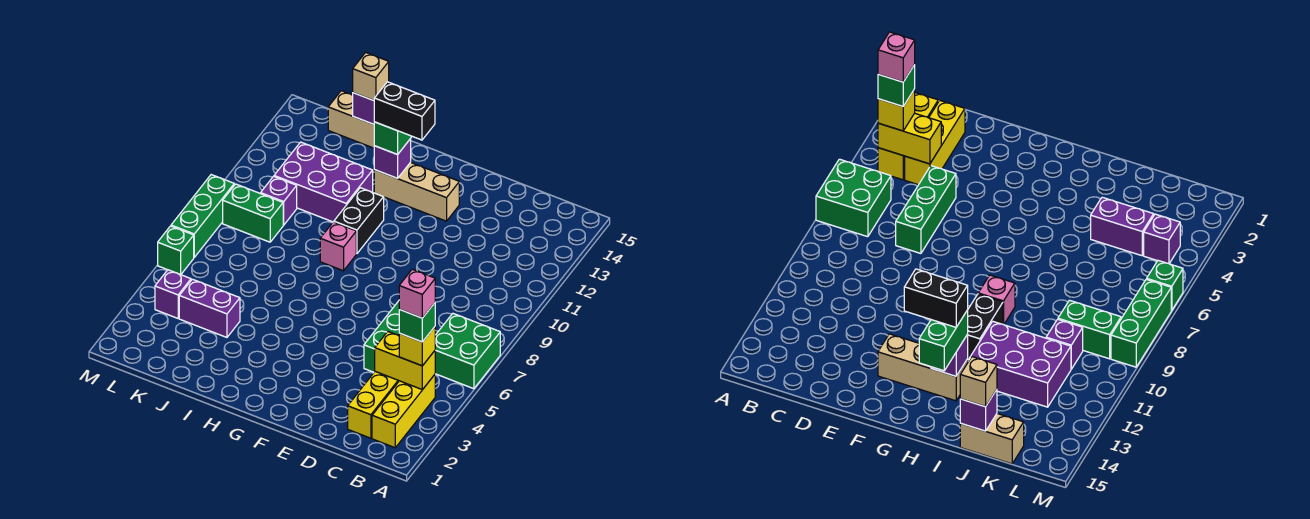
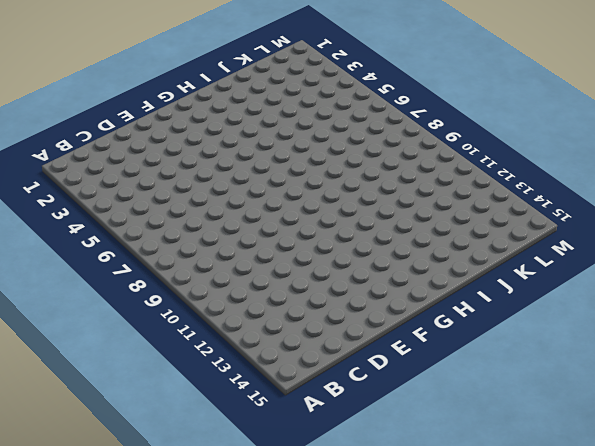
none -> green brick A6:B7 level 1
none -> yellow brick B2:B4 level 1
none -> yellow brick C2:C4 level 1

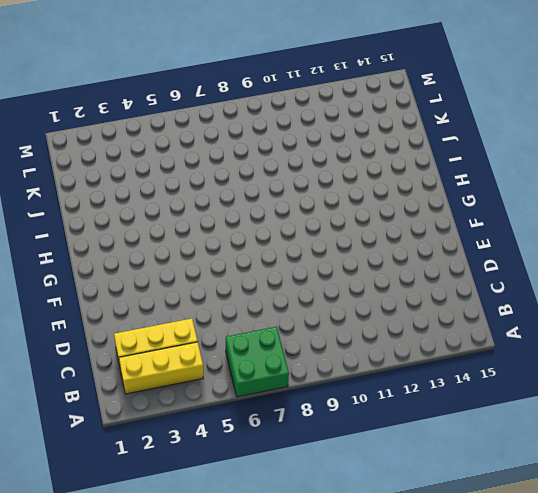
none -> green brick D5:D7 level 1
none -> tan brick F13:H13 level 1
none -> pink brick H9 level 1

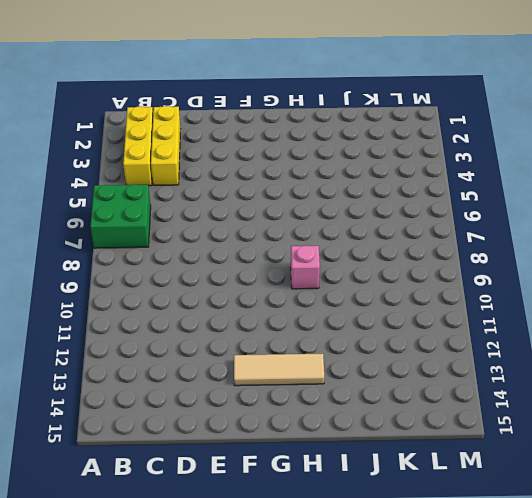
tan tile F13:H13 level 1 -> tan brick F13:H13 level 1
none -> green brick D5:D7 level 1
none -> black brick H10:H11 level 1
none -> purple brick I11:K12 level 1

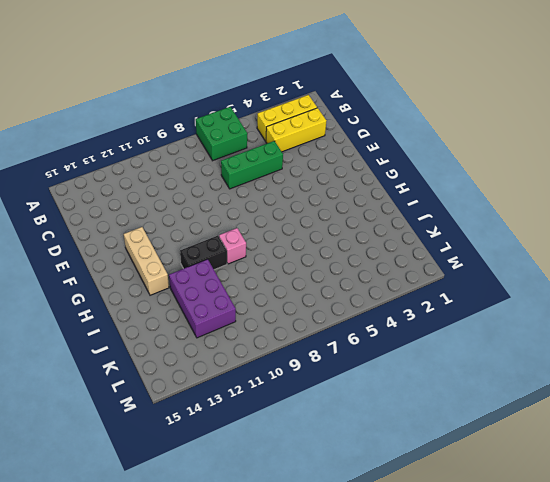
none -> purple brick J4:K4 level 1
none -> tan brick J15:K15 level 1
none -> green brick K9:L9 level 1

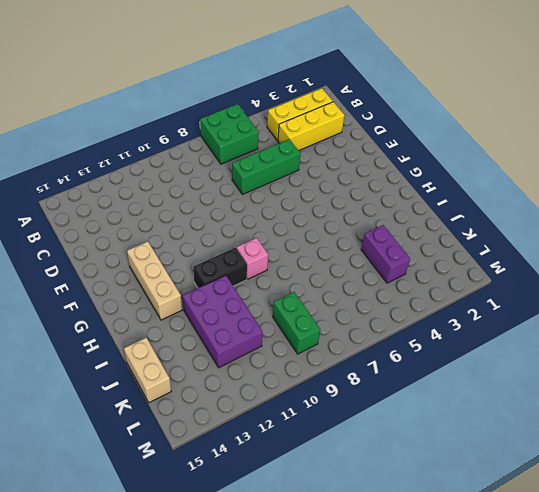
none -> purple brick K10 level 1
none -> purple brick L4 level 1
none -> green brick M6 level 1

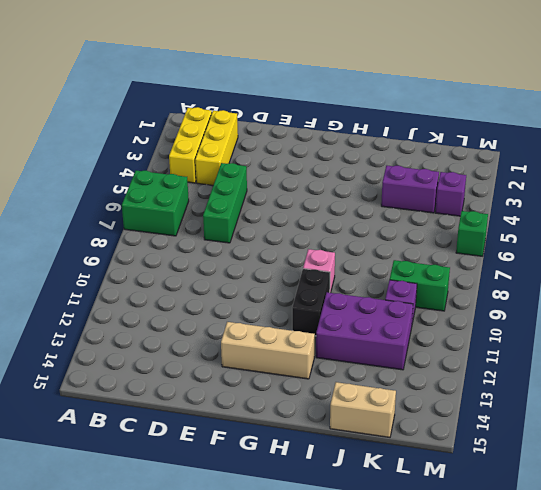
none -> green brick M7:M9 level 1
none -> yellow brick B4:C4 level 2
none -> purple brick H13 level 2

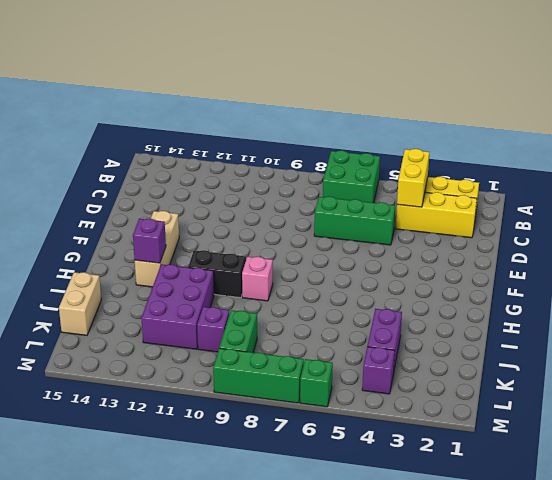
none -> purple brick J15 level 2
none -> yellow brick B4 level 3
none -> green brick H13:H14 level 3

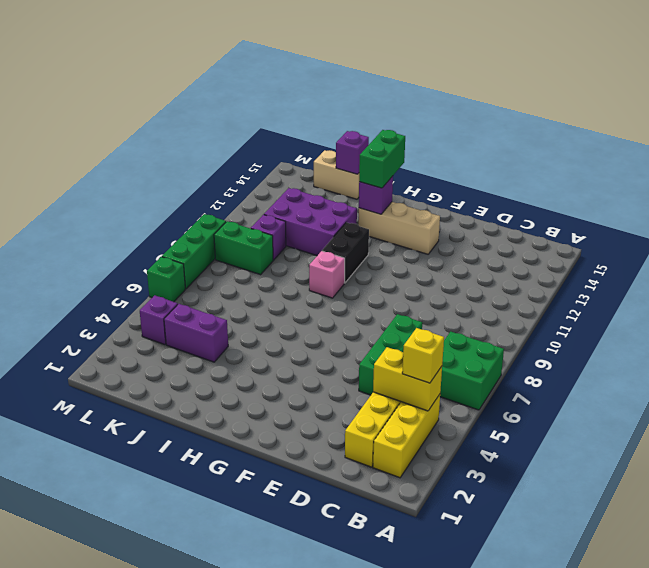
none -> tan brick J15 level 3
none -> green brick B4 level 4
none -> black brick G13:H13 level 4

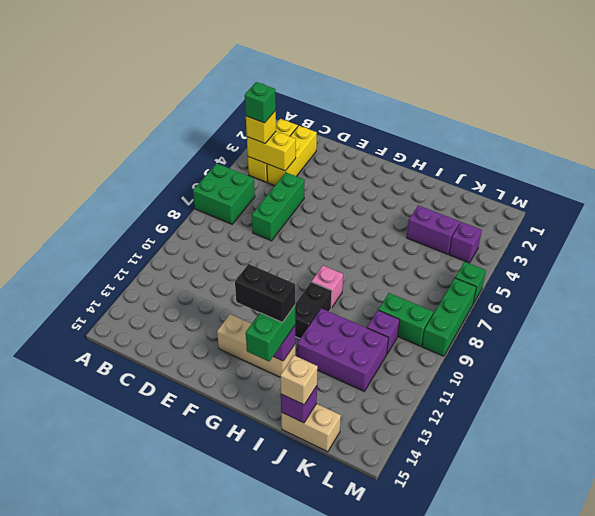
none -> pink brick B4 level 5

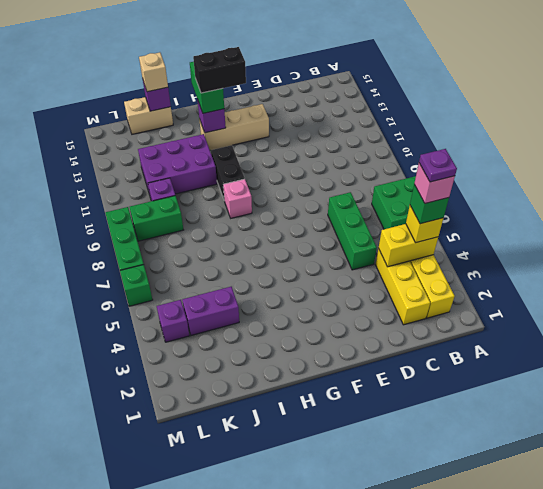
purple plate B4 level 6 -> none

